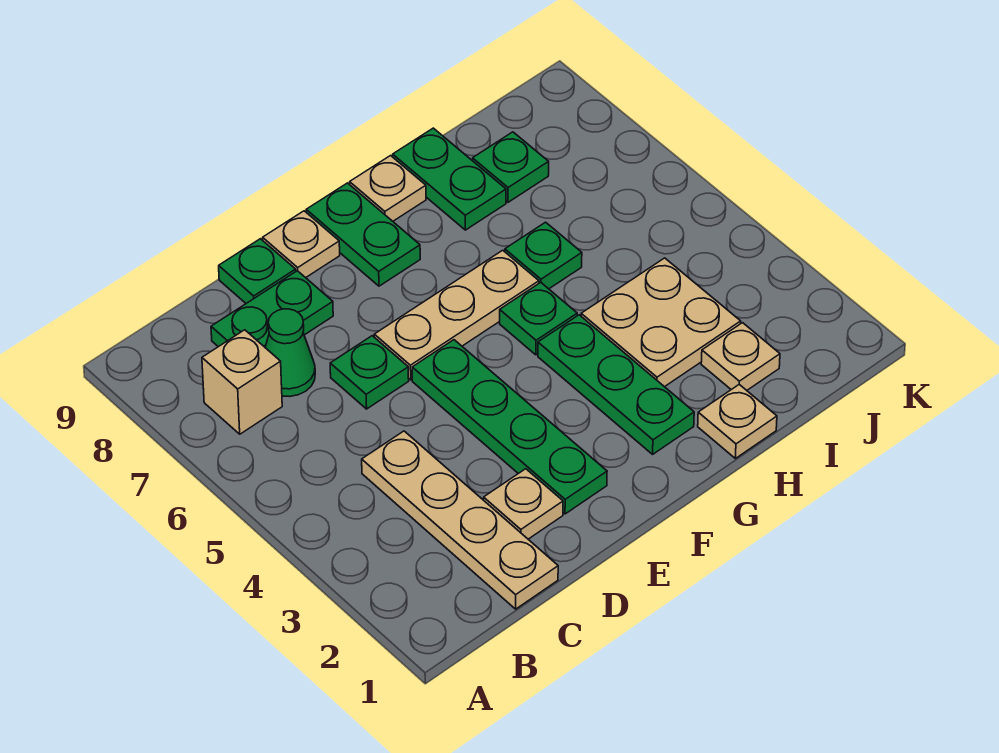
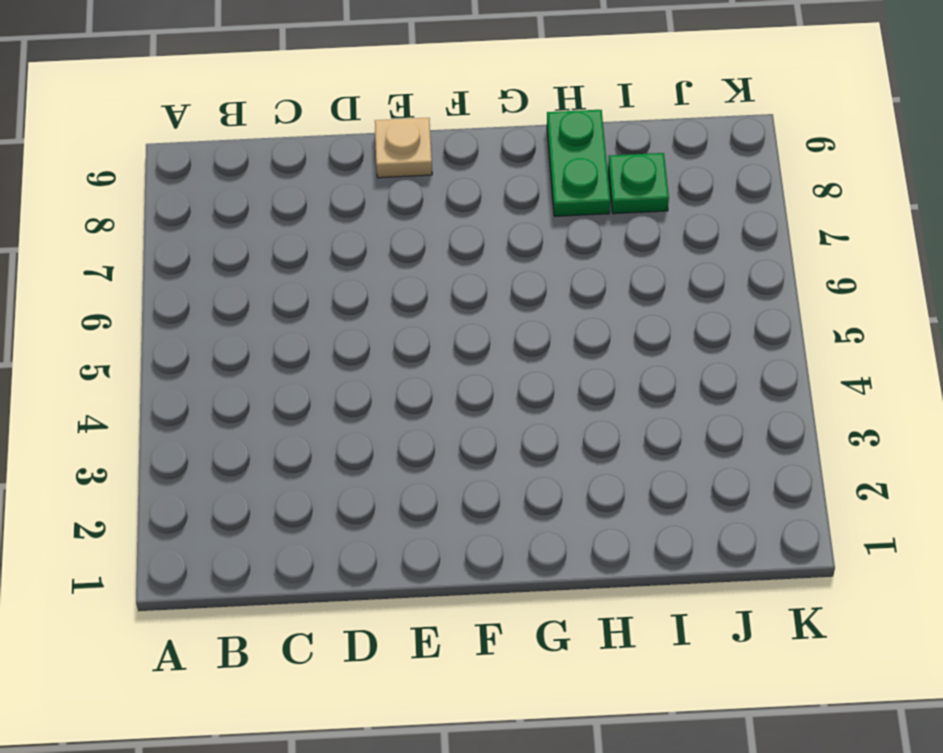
none -> tan brick B7 level 1
none -> tan plate C1:C4 level 1
none -> green cone C7 level 1

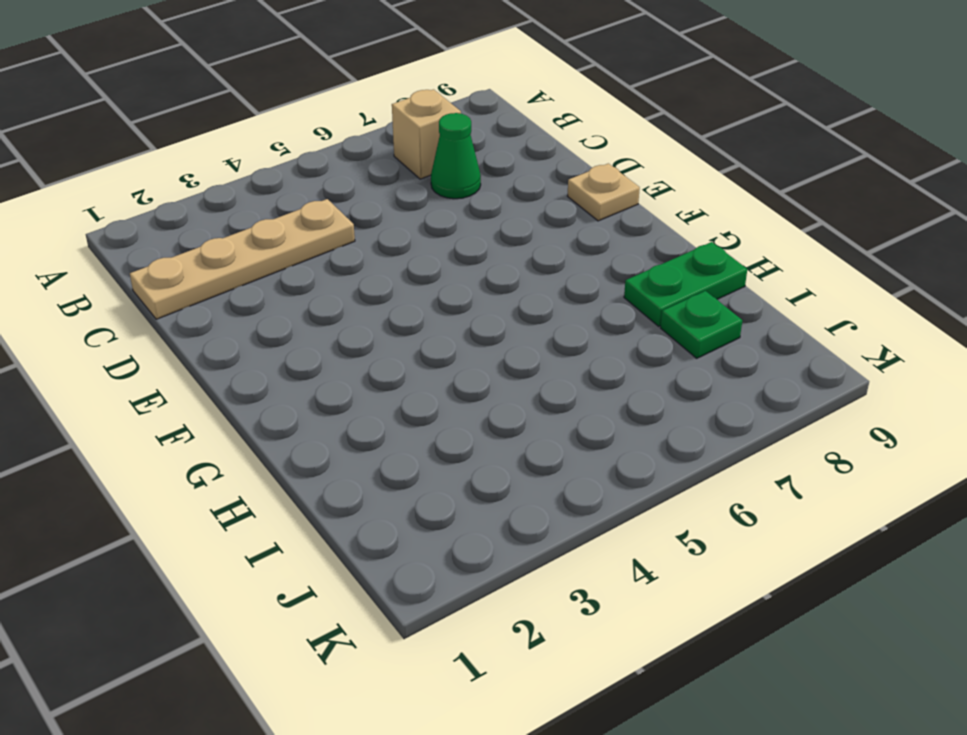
none -> green plate C8:D8 level 1
none -> tan plate D2 level 1
none -> green plate D6 level 1

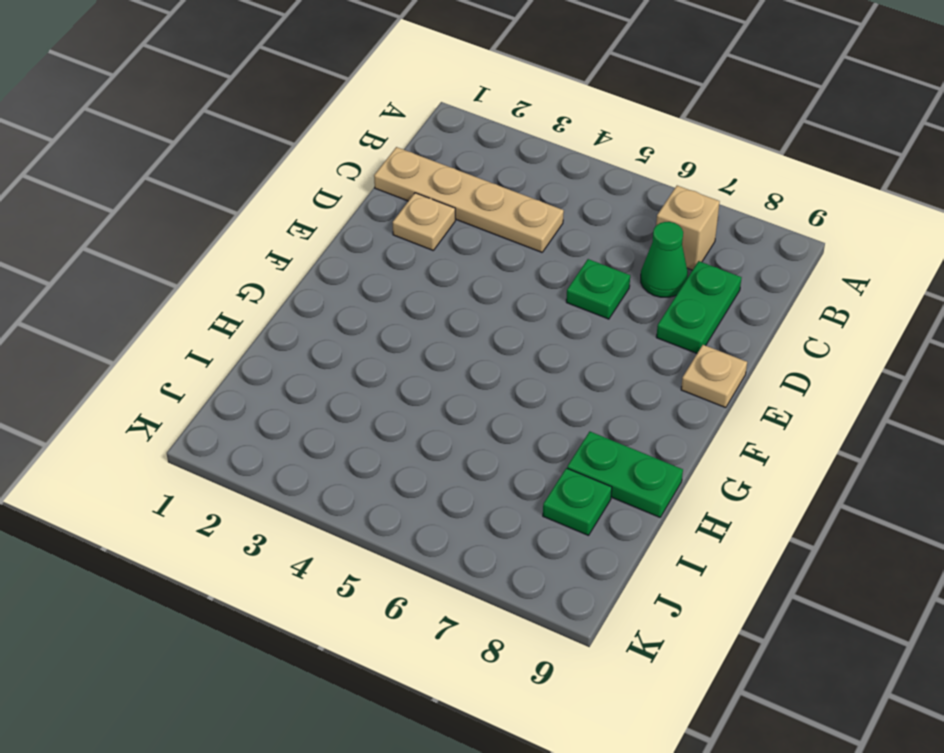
none -> green plate D9 level 1
none -> green plate E2:E5 level 1
none -> tan plate E6:G6 level 1

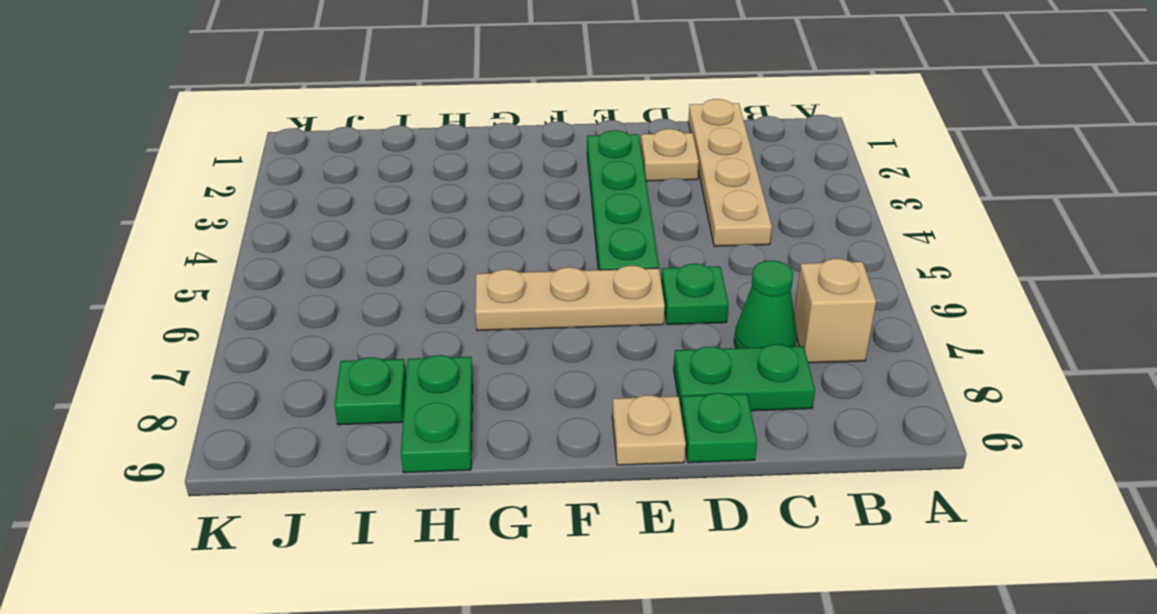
none -> green plate F8:F9 level 1
none -> green plate G2:G4 level 1
none -> green plate G5 level 1

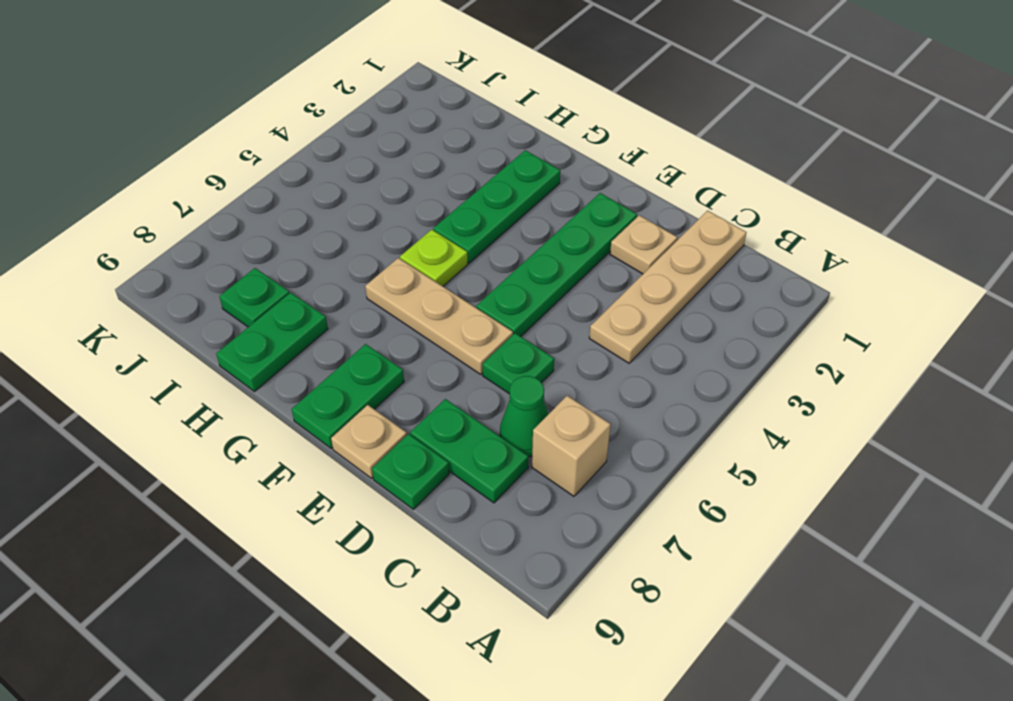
lime plate G5 level 1 -> green plate G5 level 1
none -> tan plate G9 level 1
none -> tan plate H1 level 1
none -> tan plate H3:I4 level 1

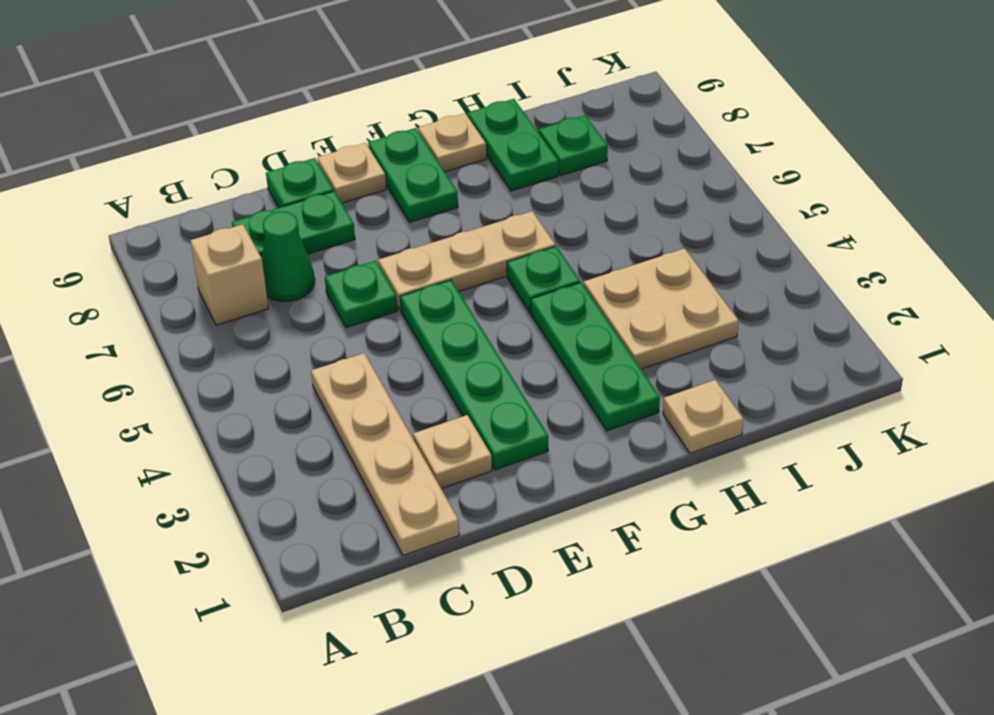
none -> green plate H6 level 1
none -> tan plate I2 level 1

